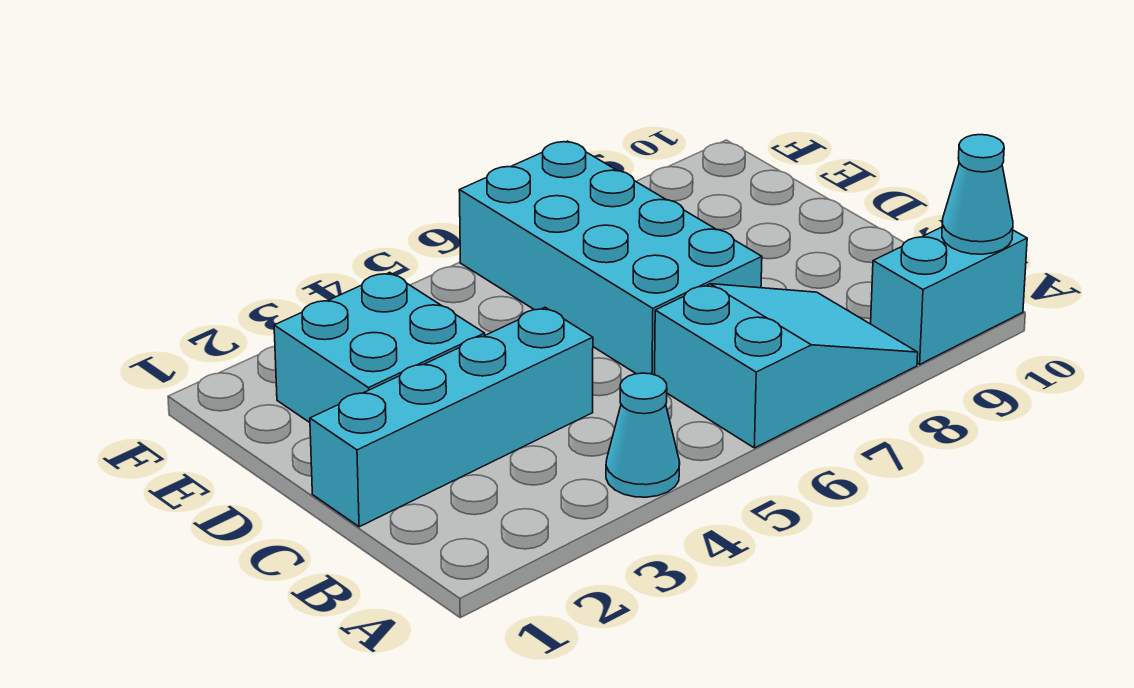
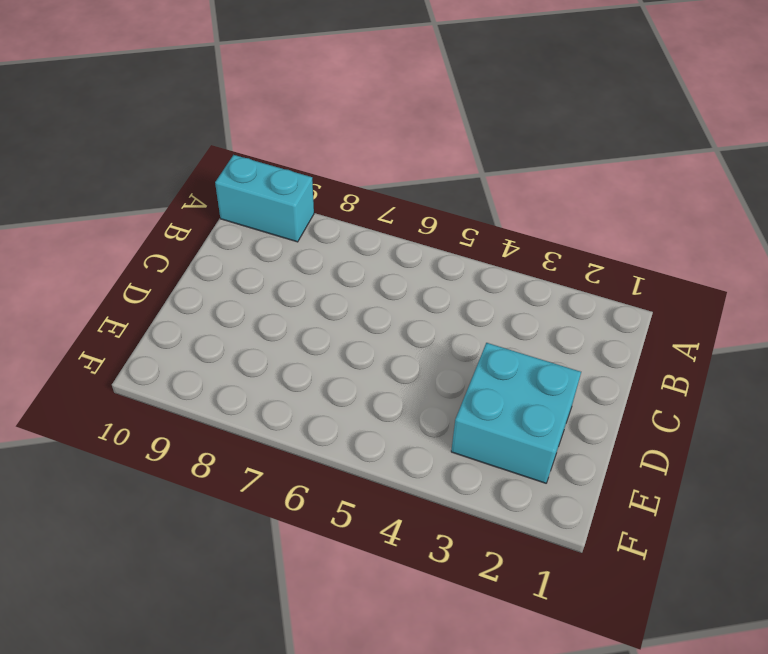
none -> cyan cone A4 level 1
none -> cyan slope A6:B8 level 1 top 6

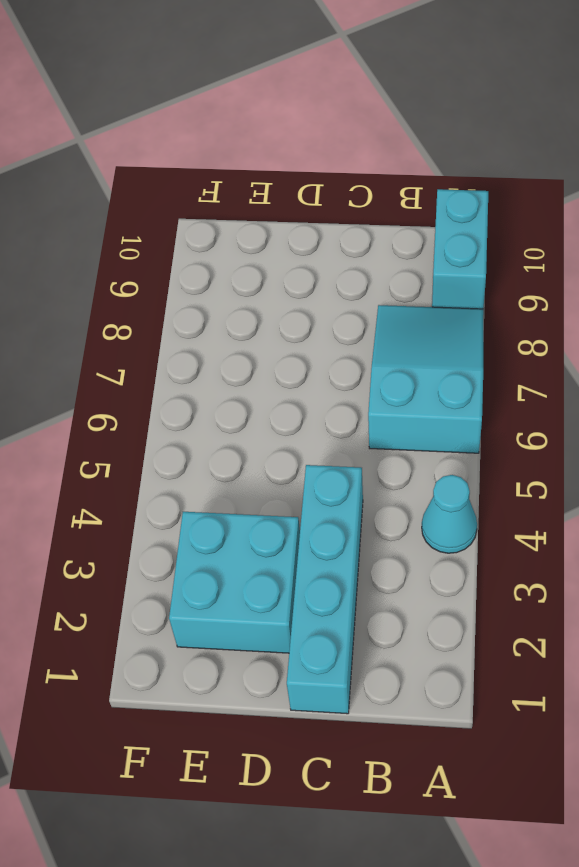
none -> cyan brick C6:F7 level 1
none -> cyan cone A10 level 2

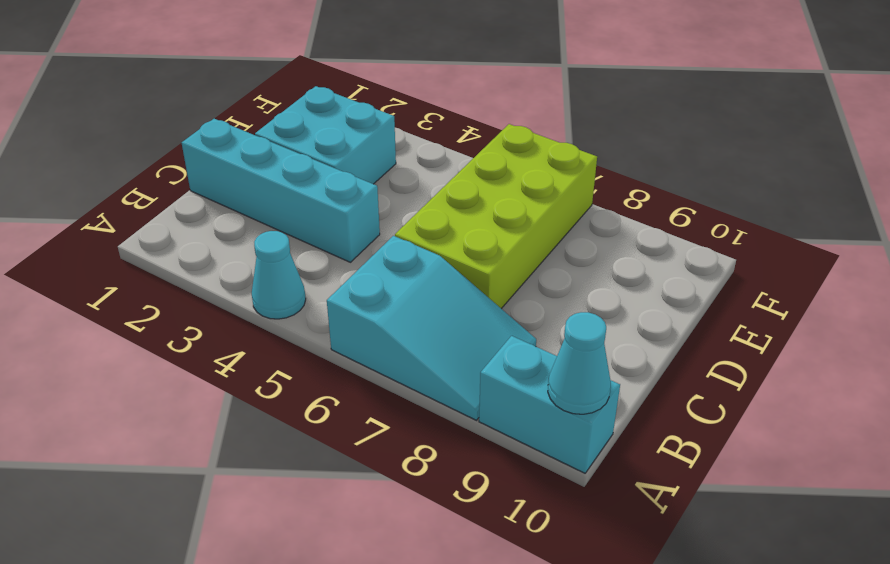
lime brick C6:F7 level 1 -> cyan brick C6:F7 level 1

